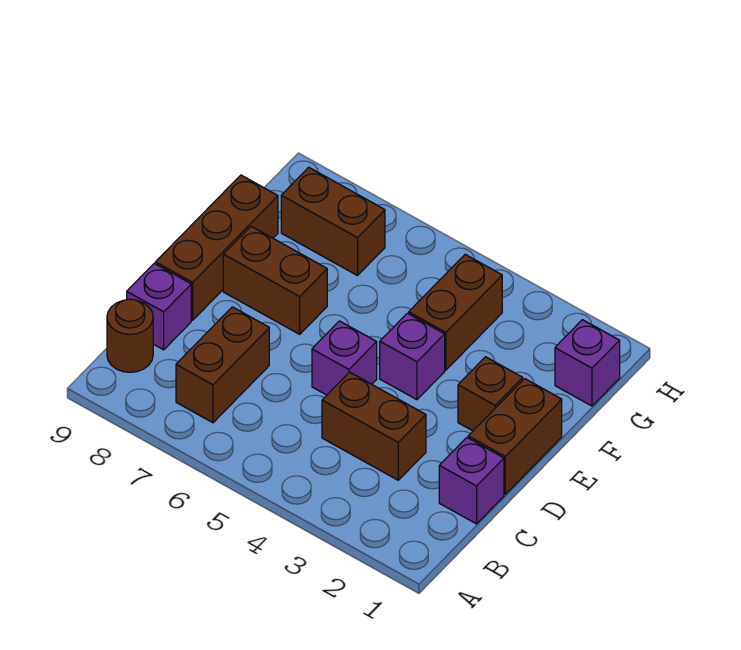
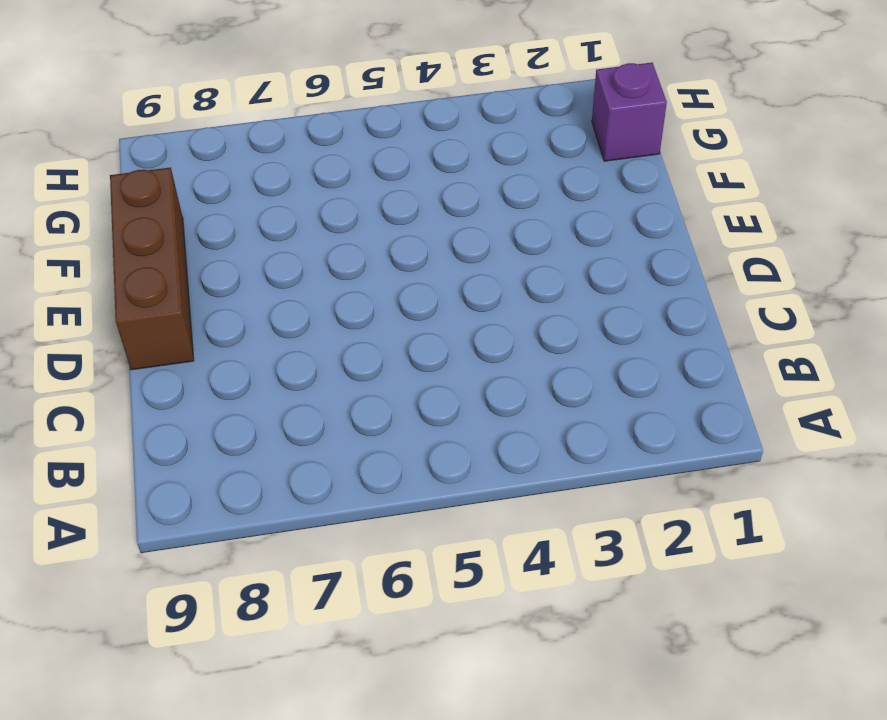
none -> brown brick B7:C7 level 1
none -> brown round brick B9 level 1
none -> purple brick C1 level 1

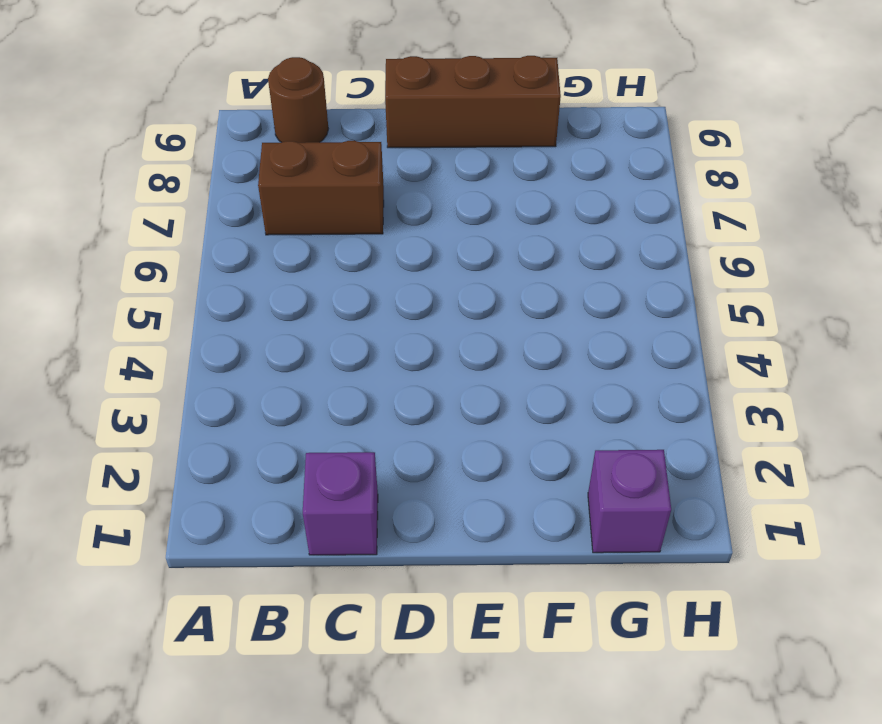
none -> brown brick C3:C4 level 1
none -> purple brick C9 level 1
none -> brown brick D1:E1 level 1

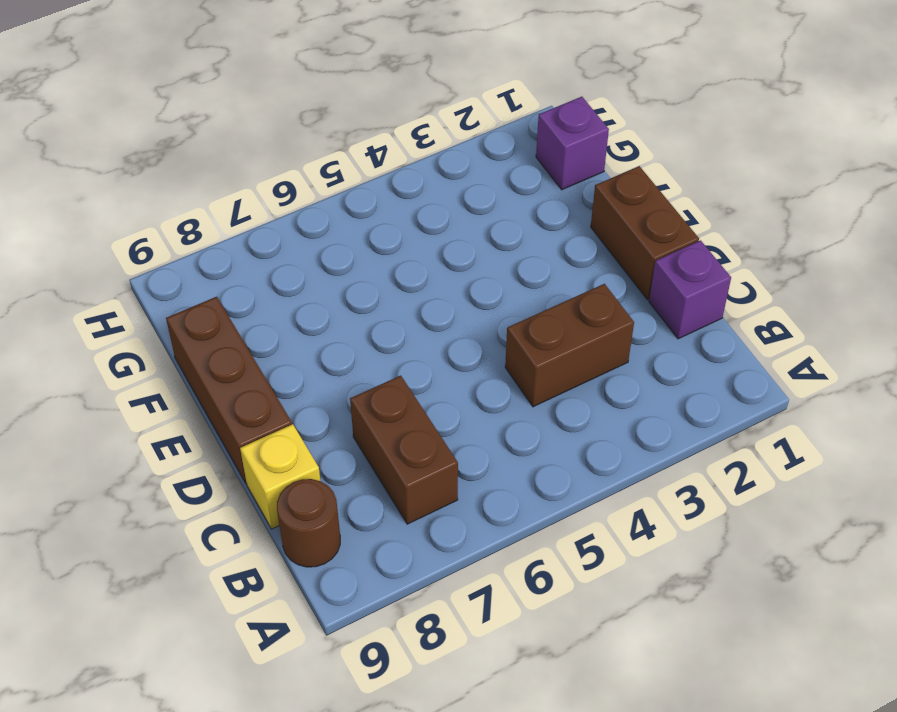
yellow brick C9 level 1 -> purple brick C9 level 1
none -> purple brick D5 level 1
none -> brown brick E2 level 1
none -> purple brick E4 level 1

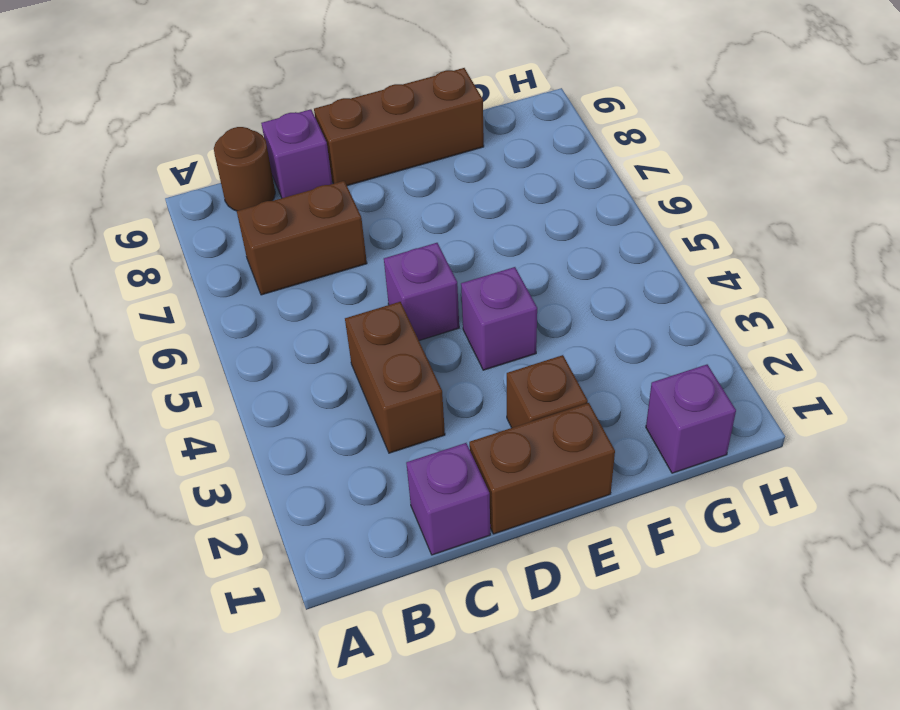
none -> brown brick E7:E8 level 1
none -> brown brick F4:G4 level 1
none -> brown brick G7:G8 level 1

